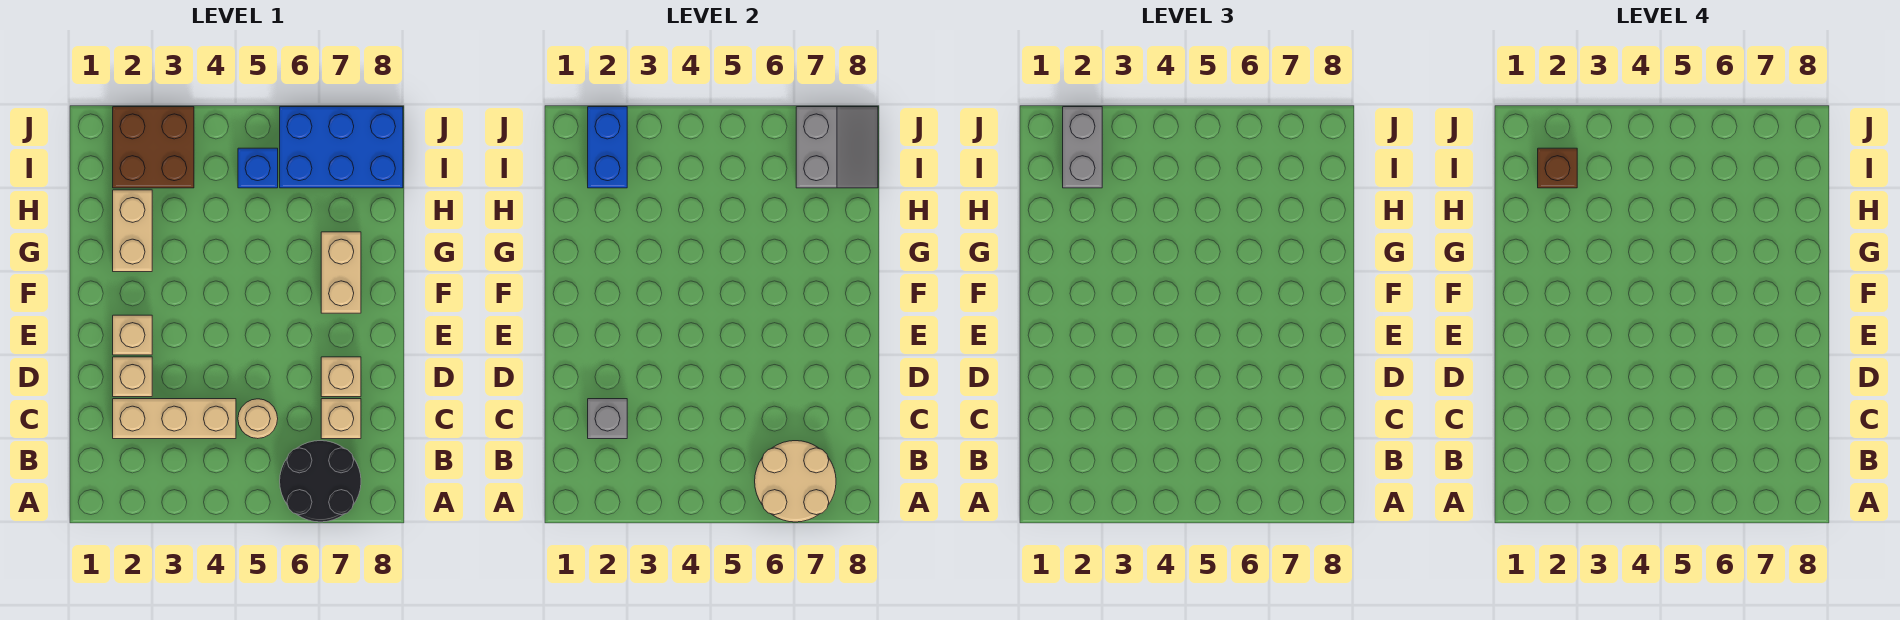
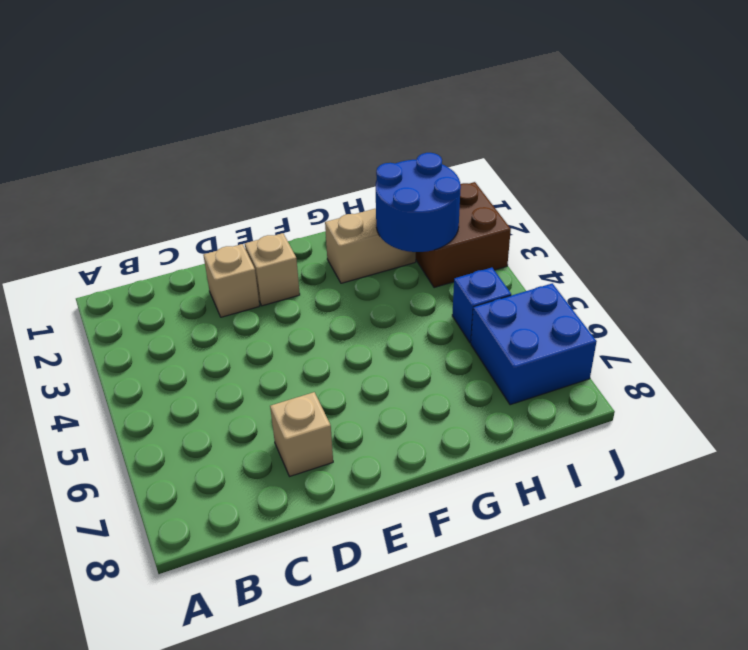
blue round brick H2:I3 level 2 -> blue brick I2:J2 level 2
blue brick I6:J7 level 1 -> blue brick I6:J8 level 1
none -> black round brick A6:B7 level 1
none -> tan brick C2:C4 level 1
none -> tan round brick C5 level 1

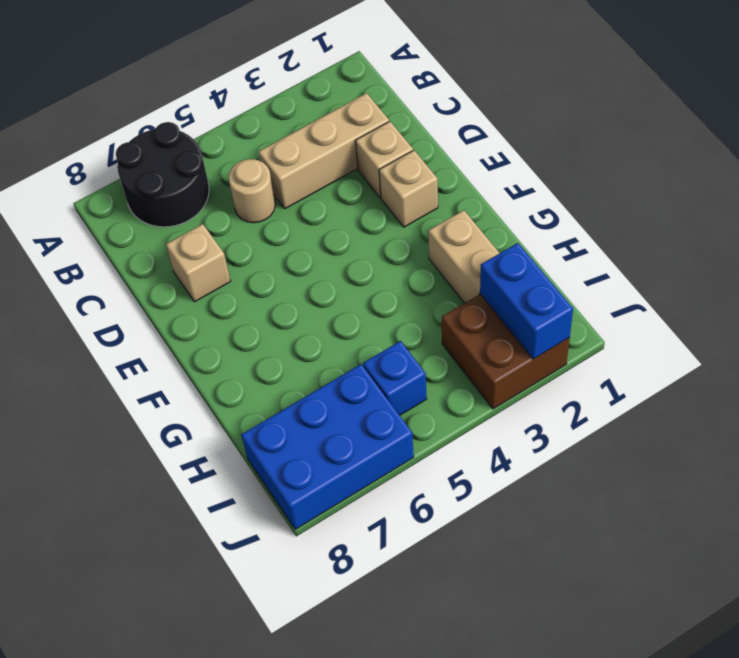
none -> tan brick C7 level 1
none -> tan brick F7:G7 level 1
none -> tan round brick A6:B7 level 2

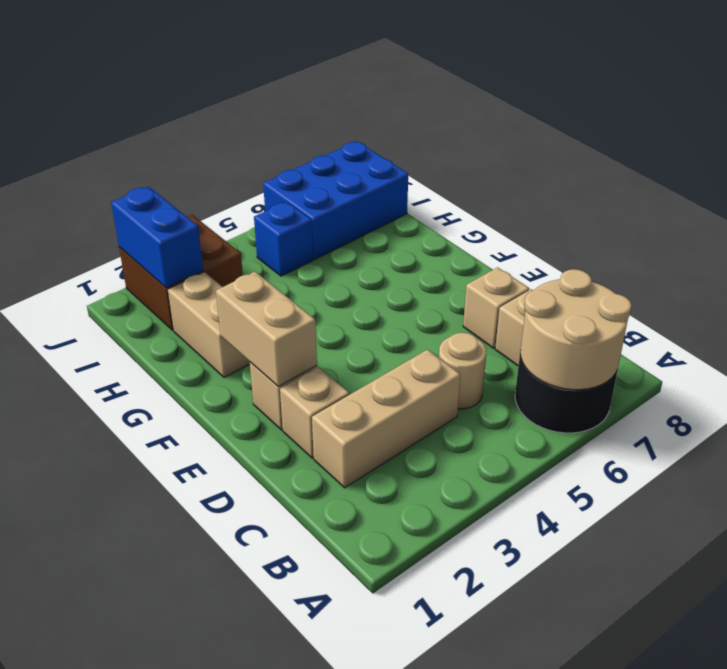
tan brick E2:F2 level 2 -> tan brick F7:G7 level 1
none -> grey brick C2 level 2
none -> grey slope I7:J8 level 2 top 7
none -> grey brick I2:J2 level 3

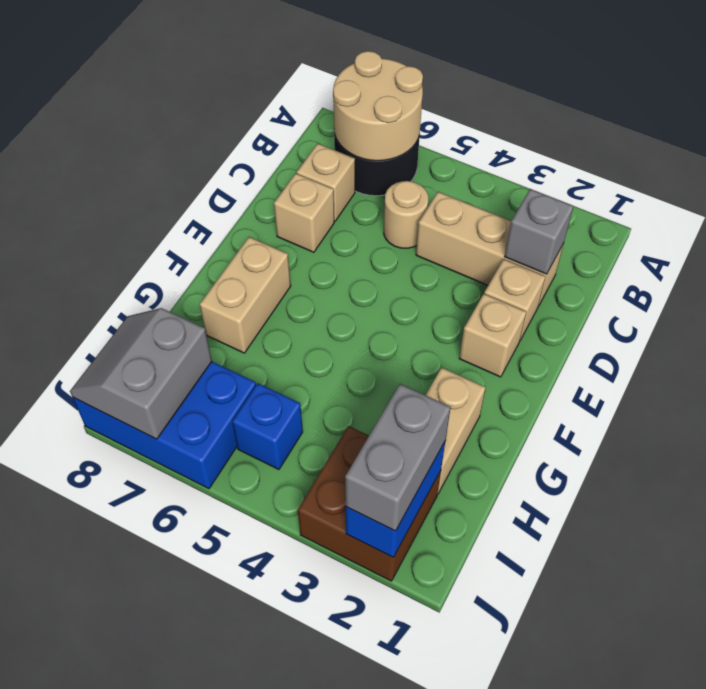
none -> brown brick I2 level 4

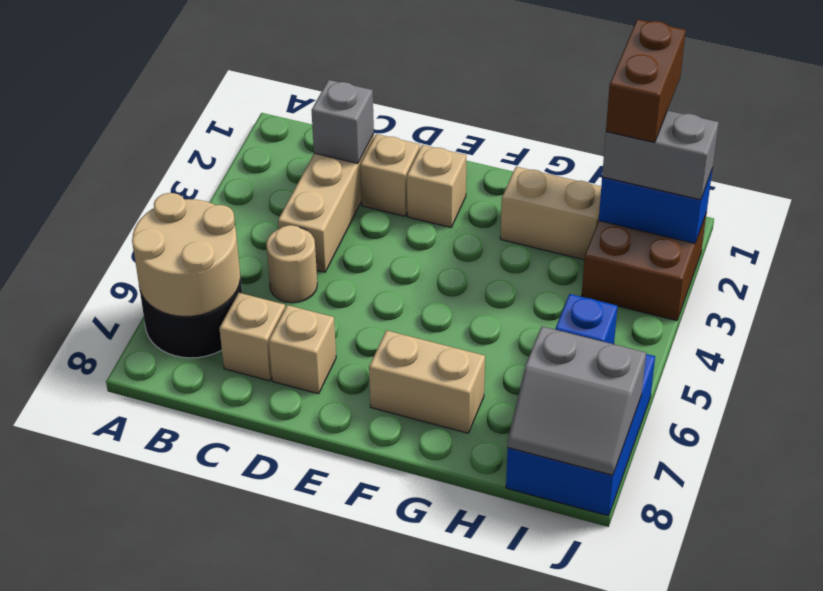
brown brick I1:I2 level 4 -> brown brick I2 level 4

